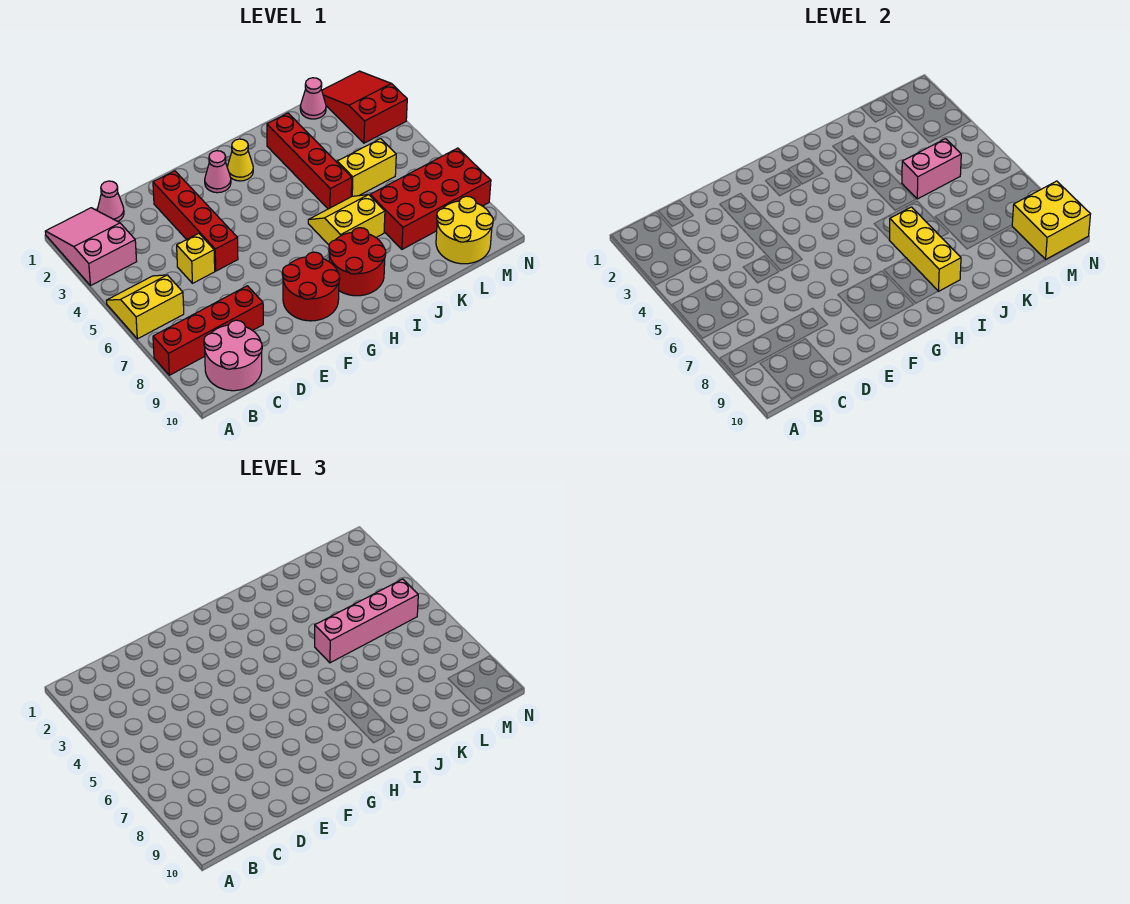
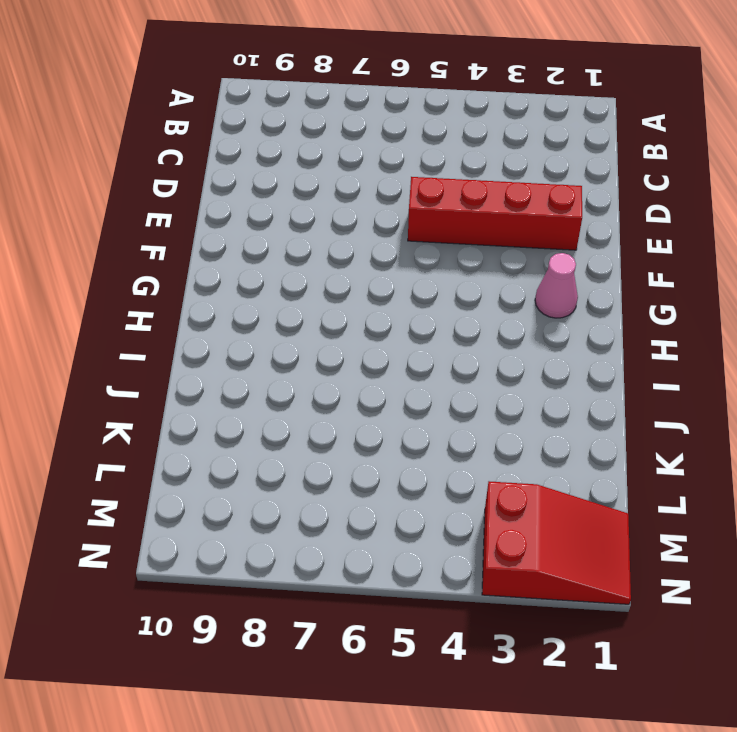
none -> pink slope A1:B3 level 1 top 3
none -> yellow slope A5:B6 level 1 top 6
none -> red brick A8:D8 level 1

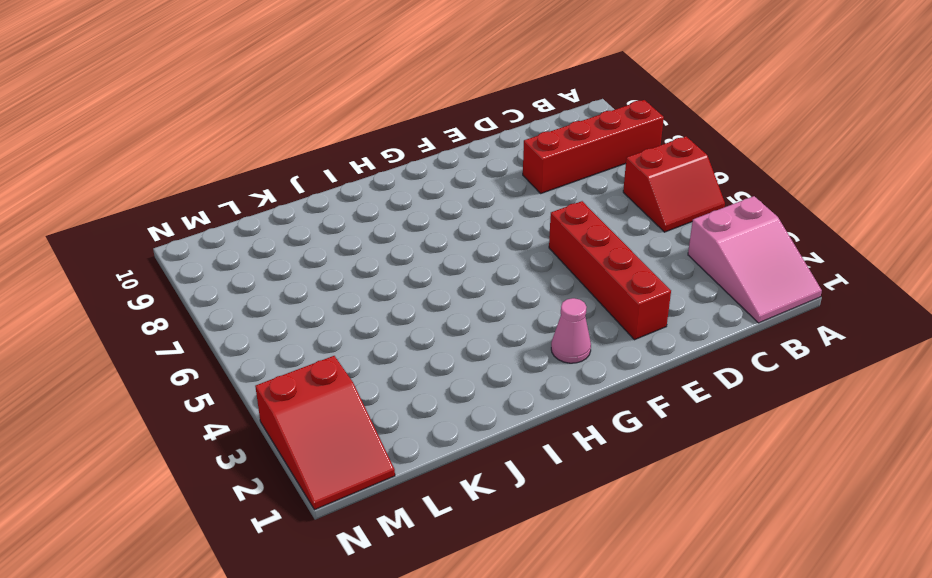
red slope A5:B6 level 1 top 6 -> yellow slope A5:B6 level 1 top 6
none -> pink round brick B9:C10 level 1
none -> pink cone C1 level 1
none -> yellow brick D5 level 1

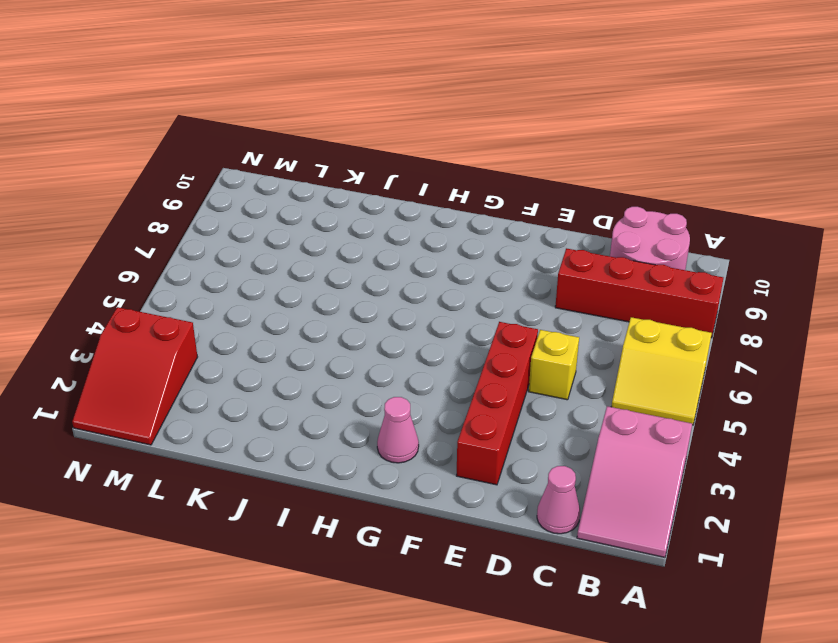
none -> red round brick F8:G9 level 1
none -> yellow cone H2 level 1
none -> red round brick H8:I9 level 1

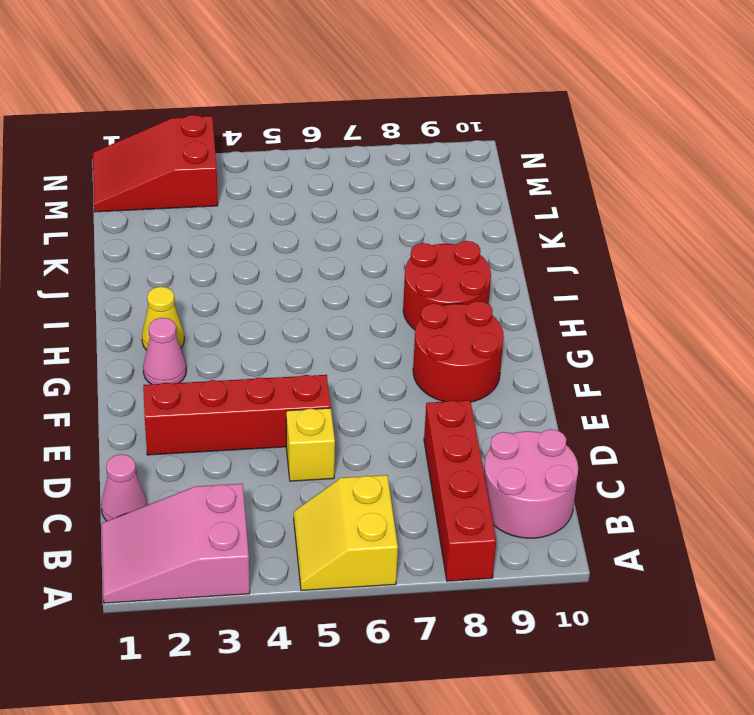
none -> yellow slope I6:J7 level 1 top 7
none -> red brick J2:J5 level 1
none -> yellow brick K5:L5 level 1

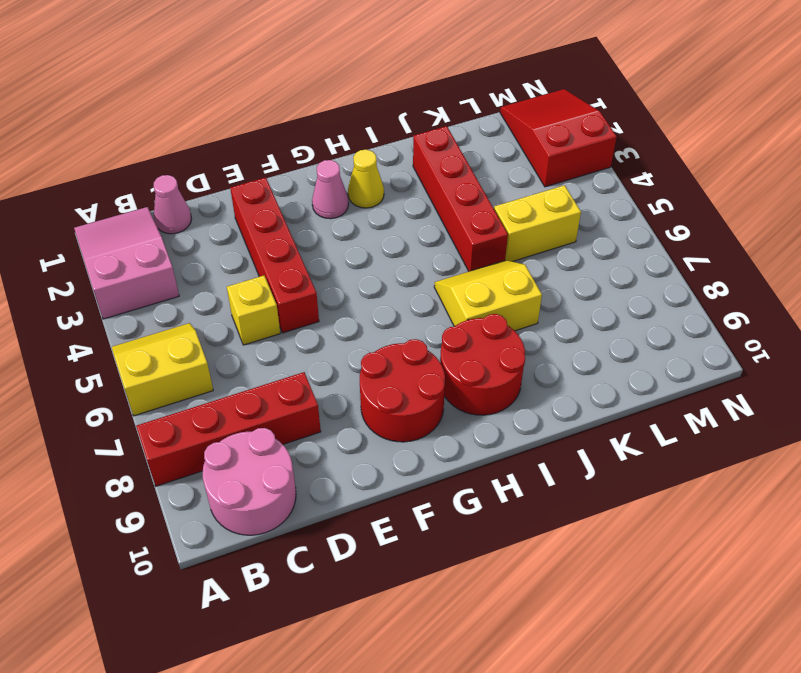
none -> red brick K7:N8 level 1
none -> pink cone L1 level 1
none -> yellow round brick L9:M10 level 1

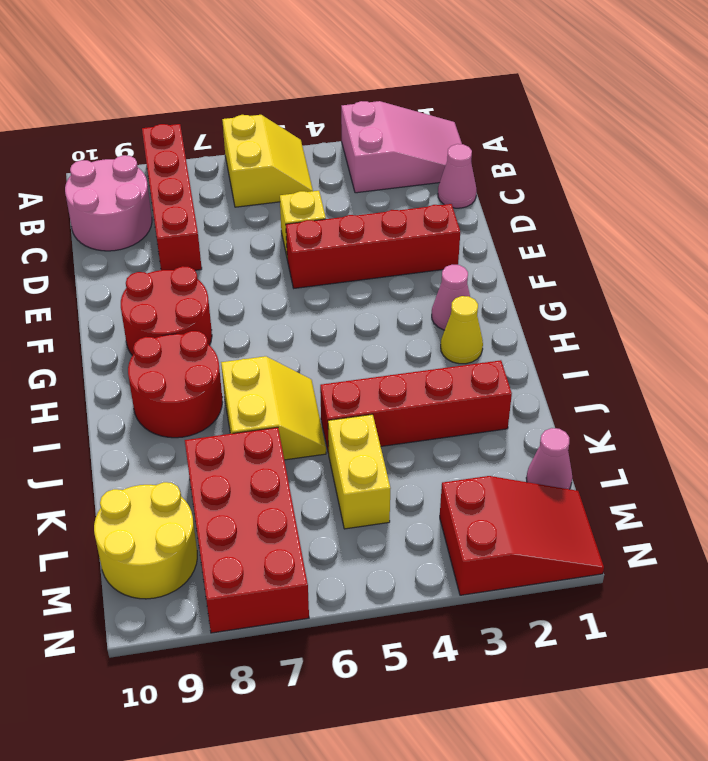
none -> yellow brick I7:I9 level 2
none -> pink brick K5:L5 level 2
none -> yellow brick M9:N10 level 2

